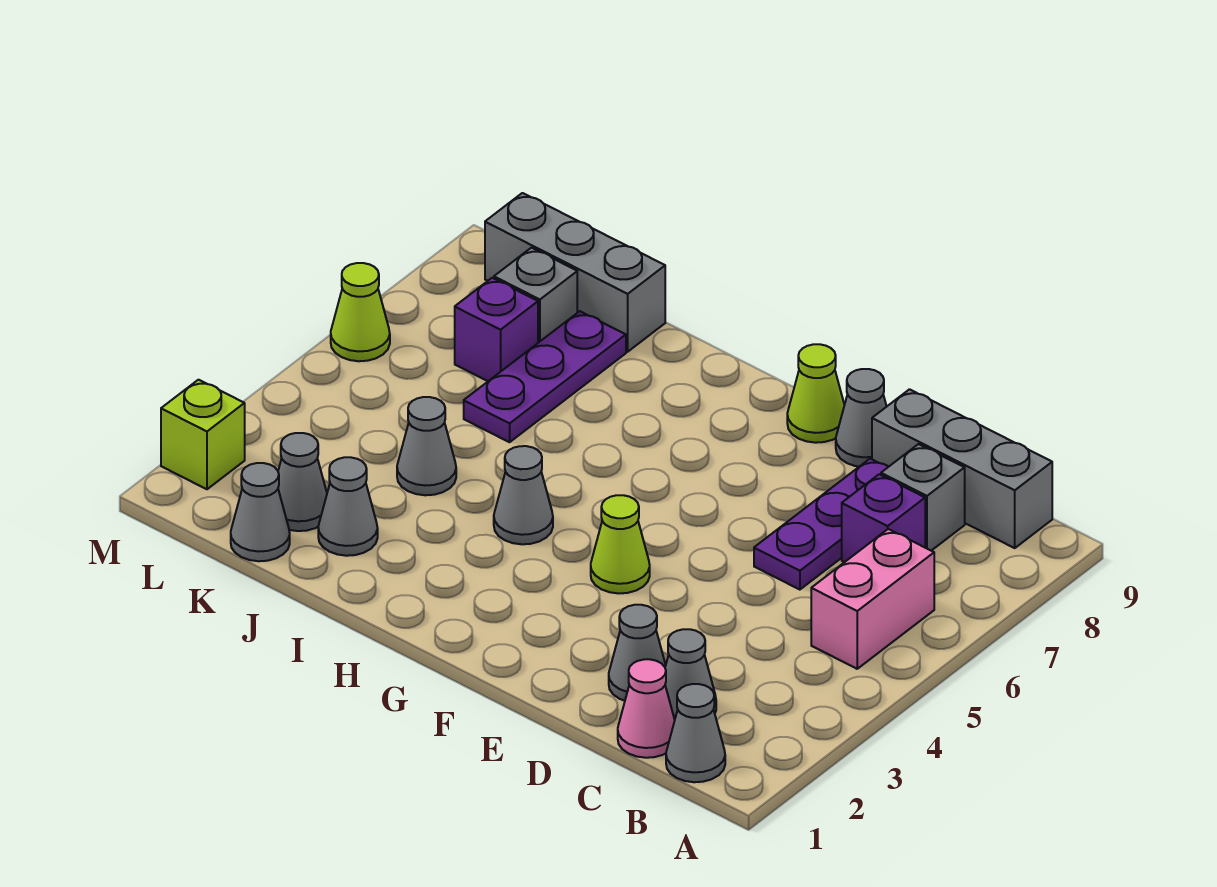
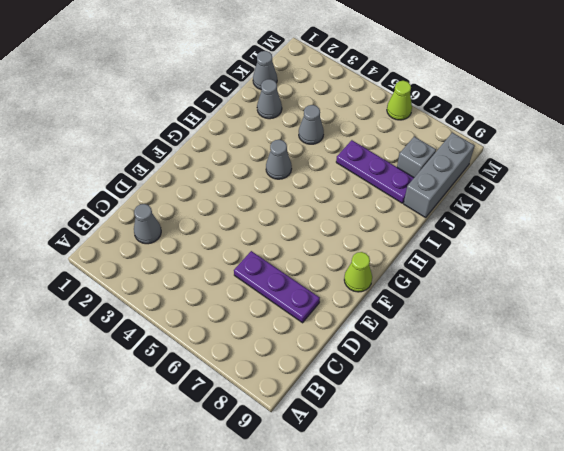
none -> grey cone B1 level 1
none -> pink brick B5:B6 level 1
none -> grey brick B9:D9 level 1

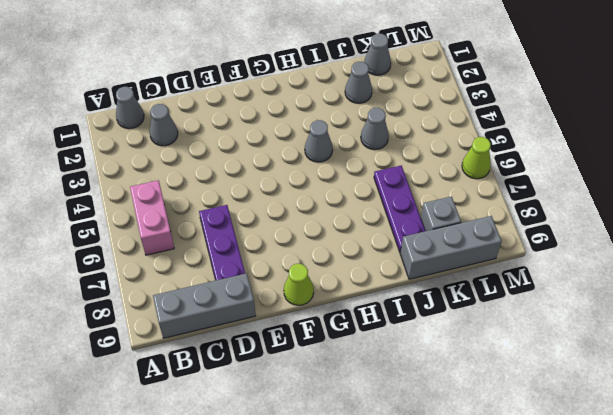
none -> pink cone C1 level 1
none -> purple brick C7 level 1
none -> grey brick C8 level 1

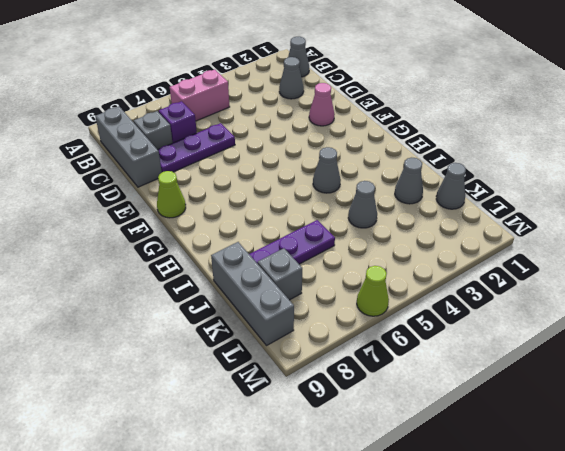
pink cone E2 level 1 -> pink cone C1 level 1
none -> grey cone D2 level 1
none -> grey cone E9 level 1
none -> lime cone F4 level 1

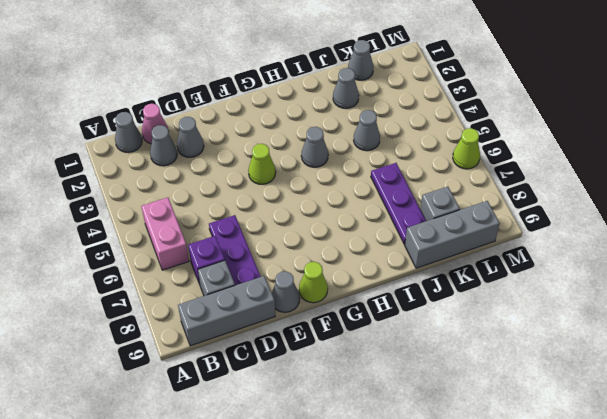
none -> grey cone K2 level 1
none -> purple brick K7 level 1
none -> lime brick M2 level 1

